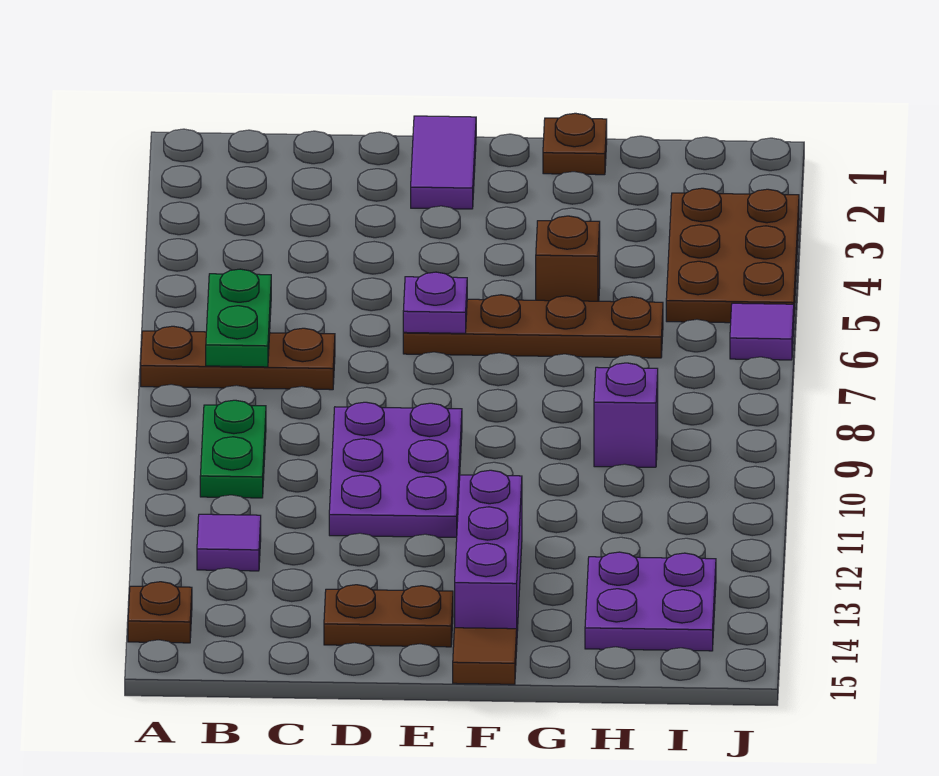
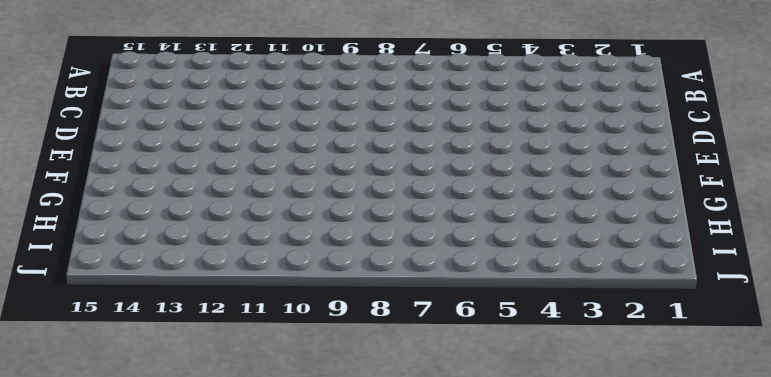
none -> brown plate A7:C7 level 1
none -> brown plate A14 level 1
none -> green plate B9:B10 level 1

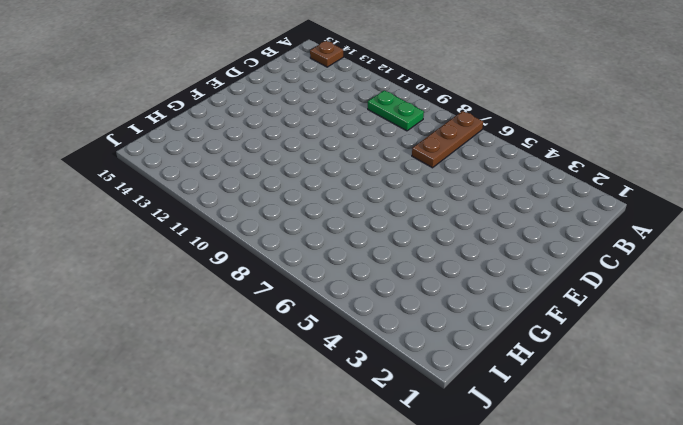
none -> purple tile B12 level 1
none -> purple plate D9:E11 level 1
none -> brown plate D14:E14 level 1

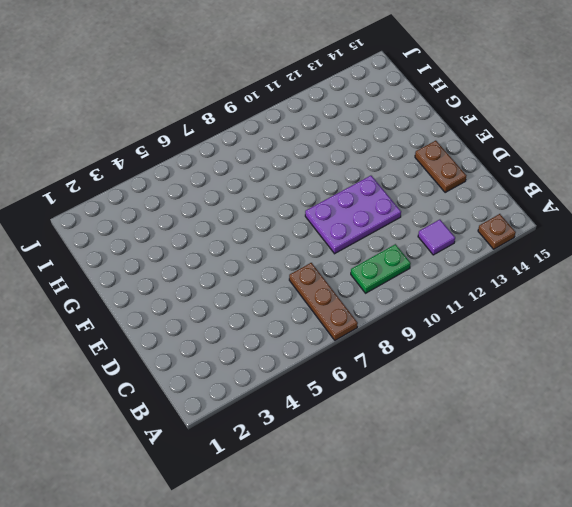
none -> purple tile E1:E2 level 1
none -> brown plate E6:H6 level 1
none -> purple brick F12:F14 level 1

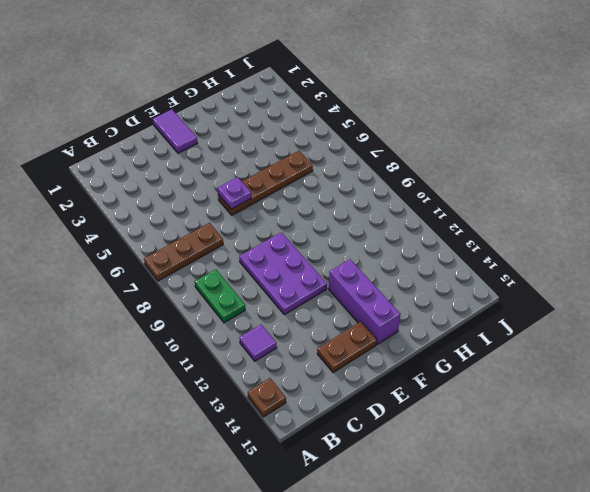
none -> brown tile F15 level 1
none -> brown plate G1 level 1
none -> brown brick G5 level 1

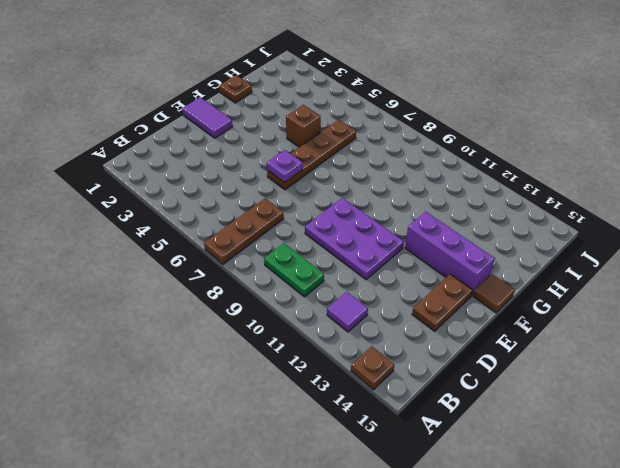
none -> purple brick H9 level 1
none -> purple plate H13:I14 level 1
none -> brown plate I3:J5 level 1

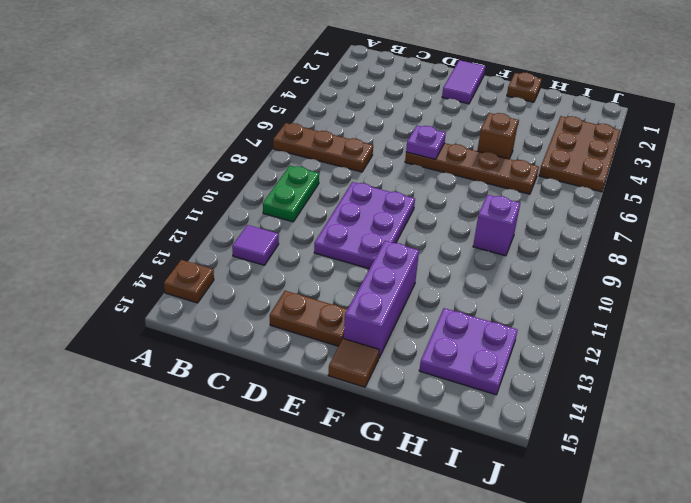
none -> purple tile J6 level 1
none -> green plate B6:B7 level 2

